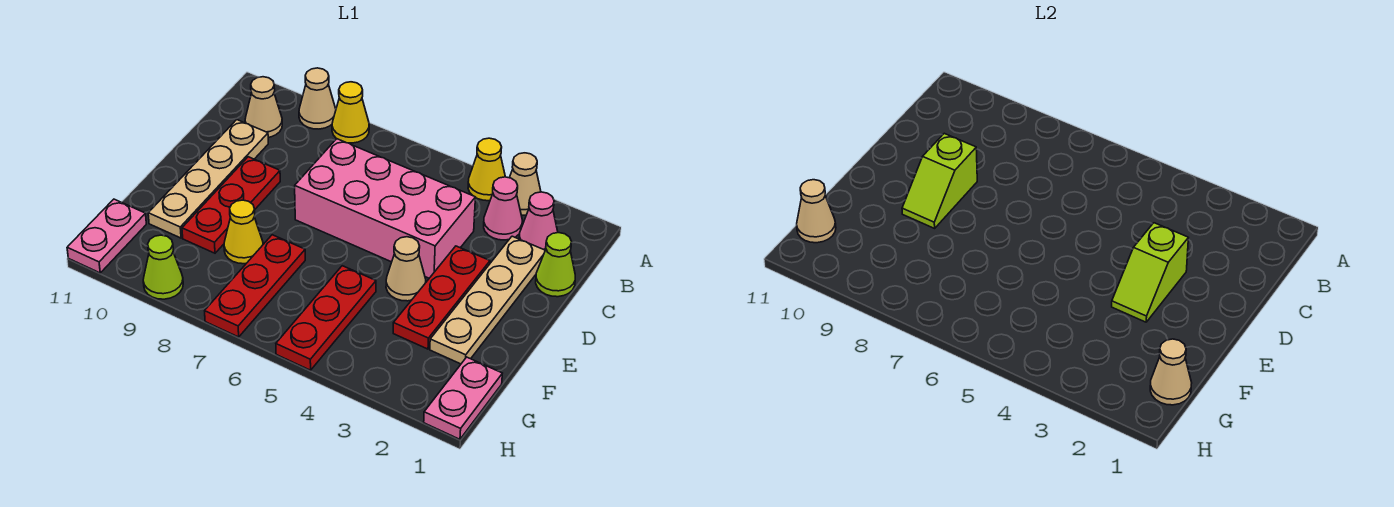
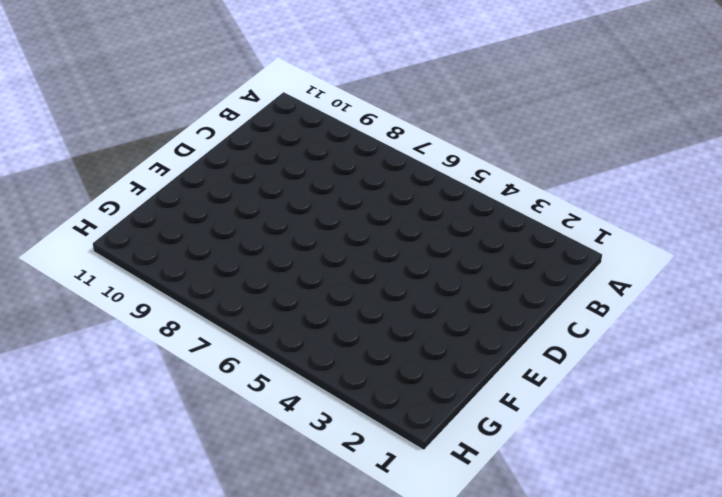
none -> tan cone A3 level 1
none -> yellow cone A4 level 1
none -> yellow cone A8 level 1

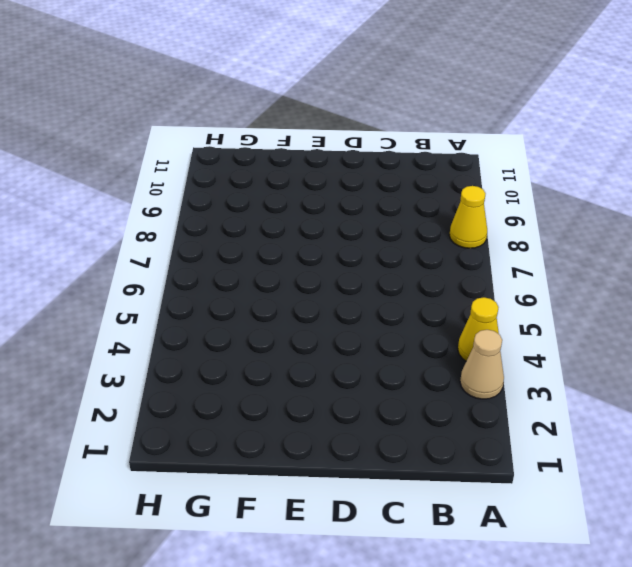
none -> tan cone A9 level 1
none -> pink cone B2 level 1
none -> pink cone B3 level 1

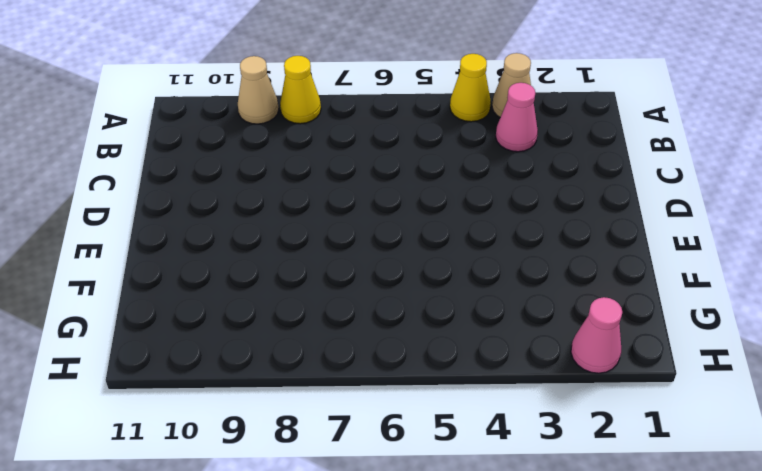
pink cone H2 level 1 -> pink cone B2 level 1
none -> tan cone B10 level 1
none -> lime cone C1 level 1
none -> tan plate C2:F2 level 1

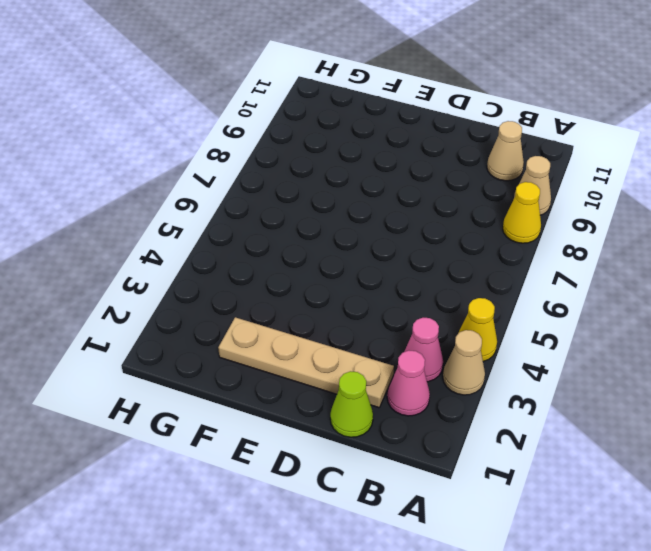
none -> pink brick C4:D7 level 1
none -> tan plate C10:F10 level 1
none -> red plate D3:F3 level 1

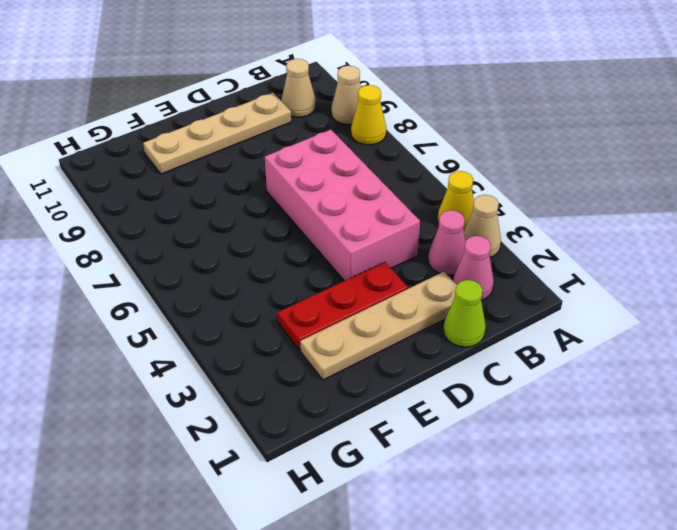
none -> red plate D9:F9 level 1
none -> tan cone E4 level 1
none -> red plate F5:H5 level 1

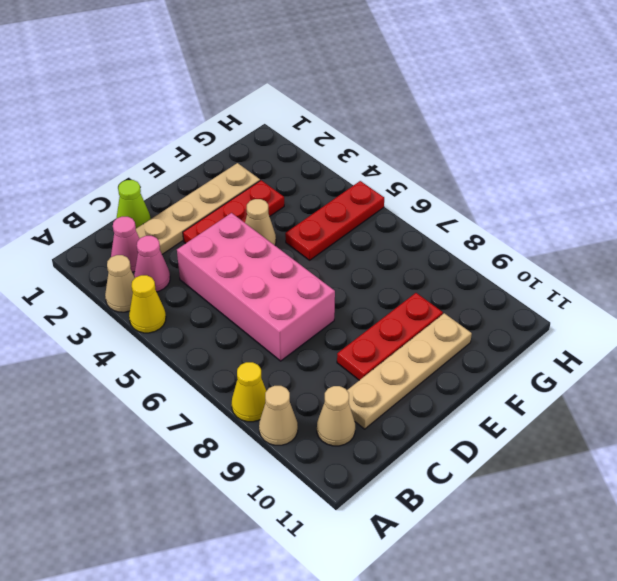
none -> red plate F7:H7 level 1
none -> yellow cone F8 level 1
none -> pink plate G1:H1 level 1

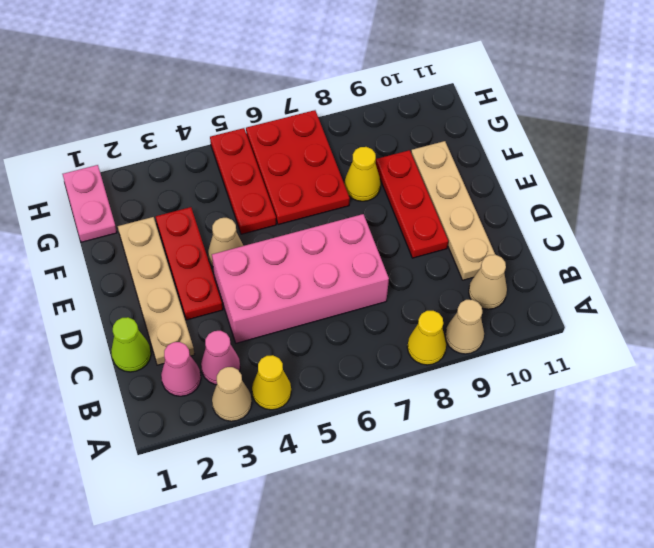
red plate F6:H7 level 1 -> red plate F7:H7 level 1
none -> pink plate G11:H11 level 1
none -> lime cone H9 level 1
none -> lime slope D3:E3 level 2 top D

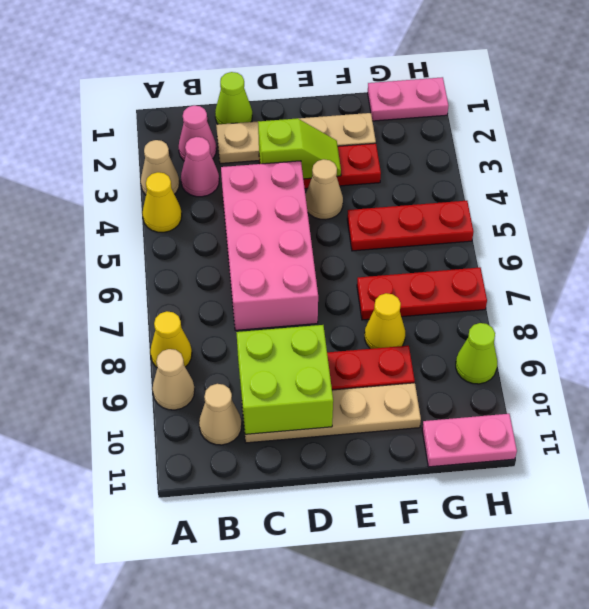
lime brick C9:D10 level 2 -> lime slope D9:E9 level 2 top D
none -> tan cone G1 level 2
none -> tan cone G11 level 2

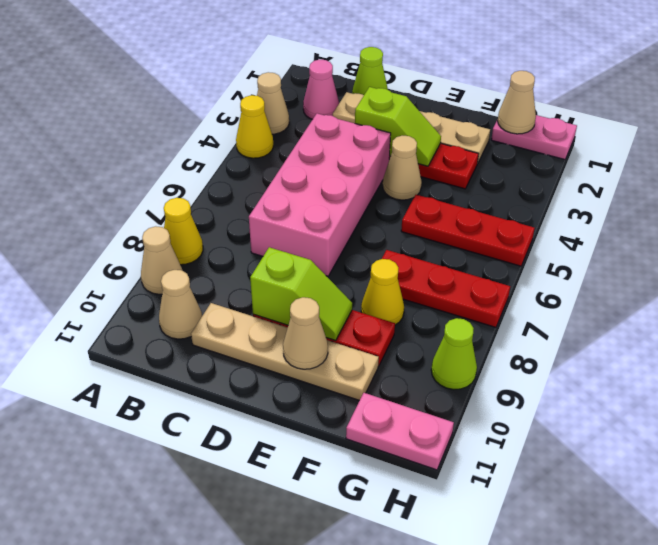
tan cone E10 level 2 -> tan cone G11 level 2
none -> pink cone B3 level 1

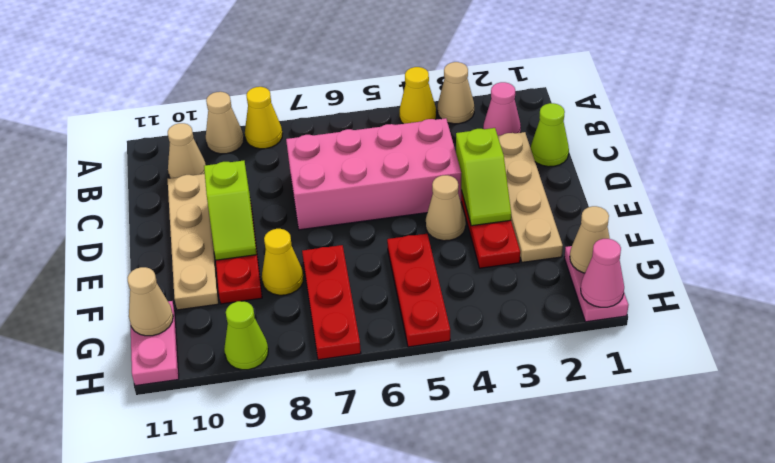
pink cone H1 level 2 -> pink cone B3 level 1

